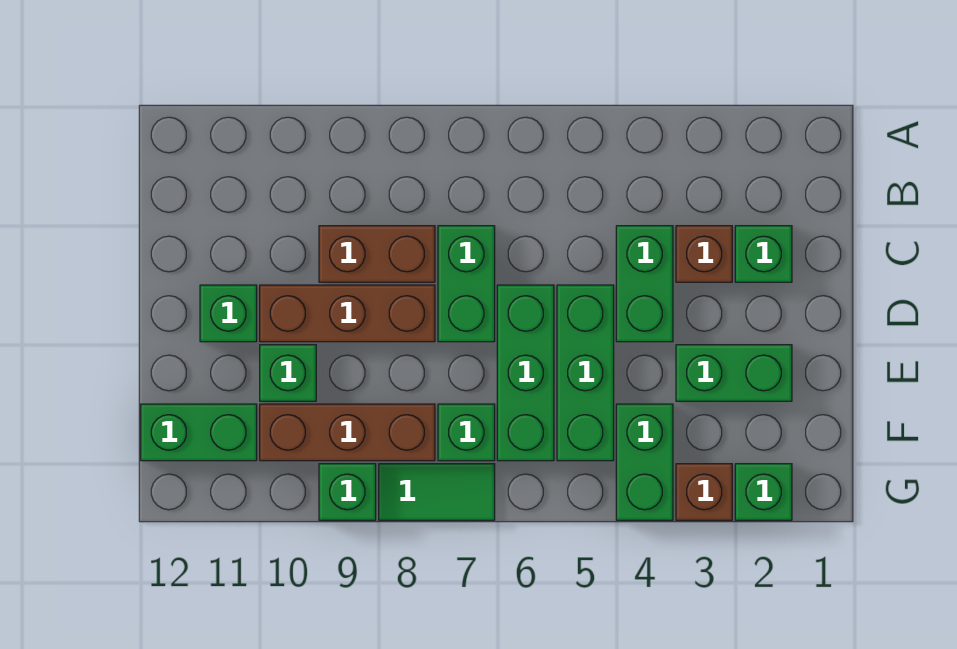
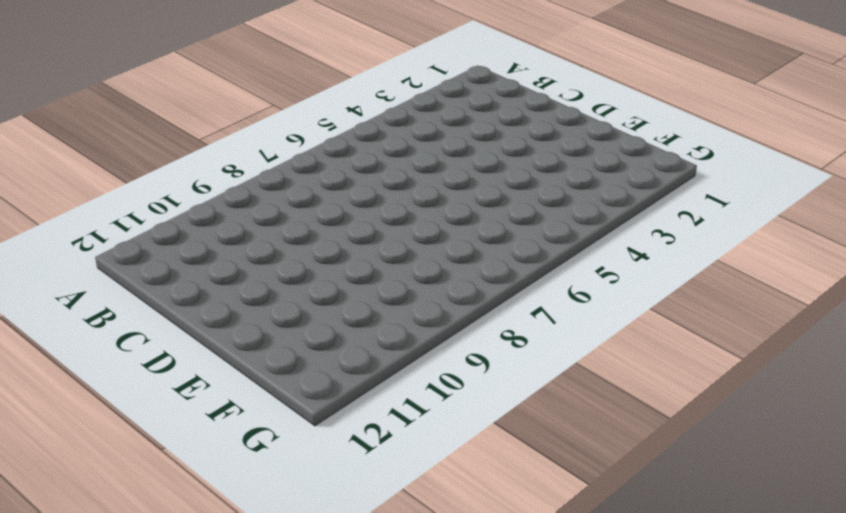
none -> green brick C2 level 1
none -> brown brick C3 level 1
none -> green brick C4:D4 level 1

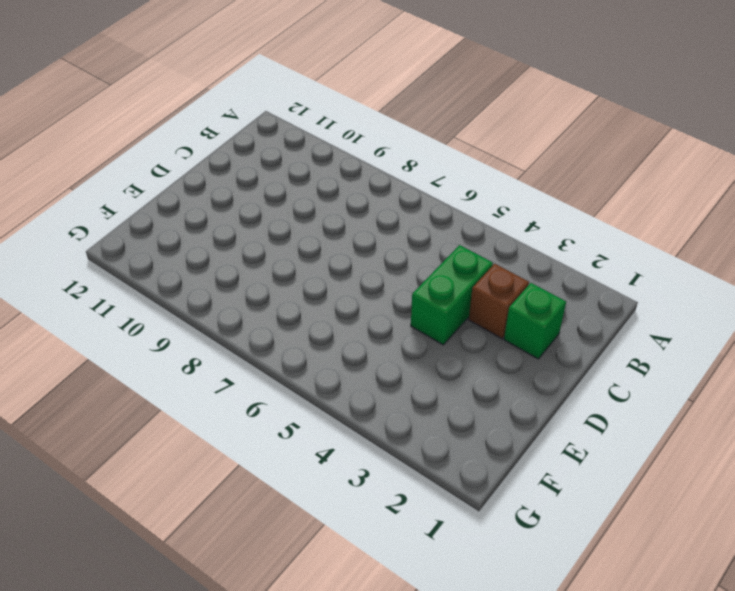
none -> green brick C7:D7 level 1
none -> brown brick C8:C9 level 1
none -> green brick D5:F5 level 1

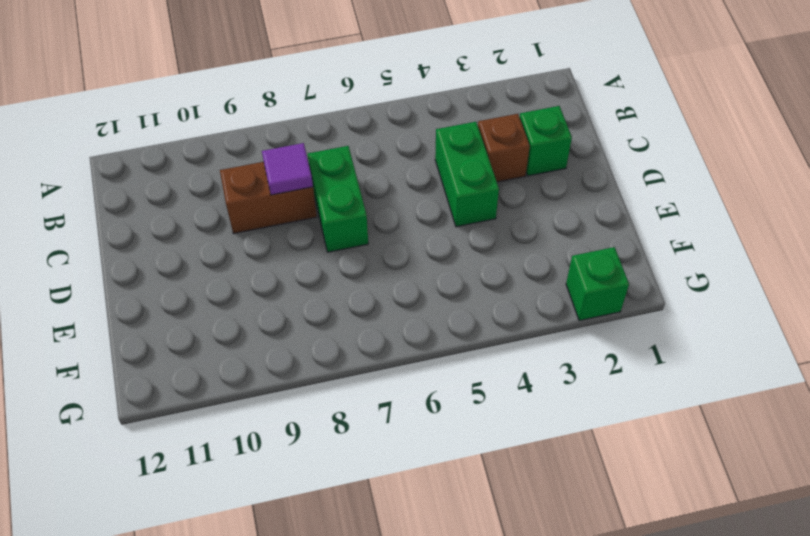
purple tile C8 level 2 -> none
none -> green brick D5:F5 level 1
none -> green brick D6:F6 level 1
none -> brown brick D8:D10 level 1

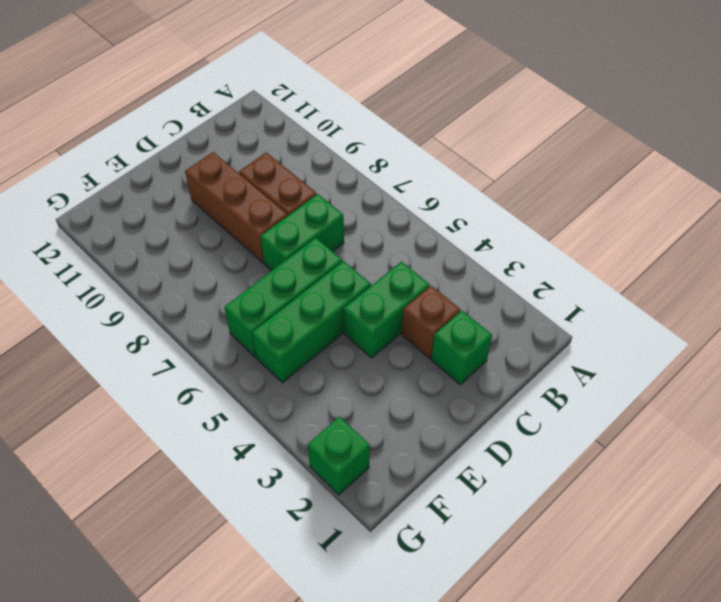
none -> green brick D11 level 1
none -> green brick E2:E3 level 1
none -> green brick E10 level 1

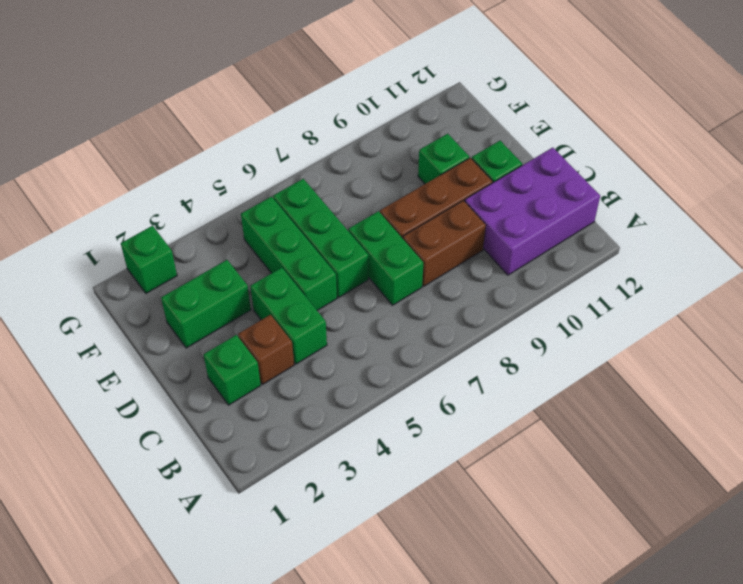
purple brick B10:C12 level 1 -> none
none -> green brick F4:G4 level 1
none -> green brick F7 level 1
none -> brown brick F8:F10 level 1

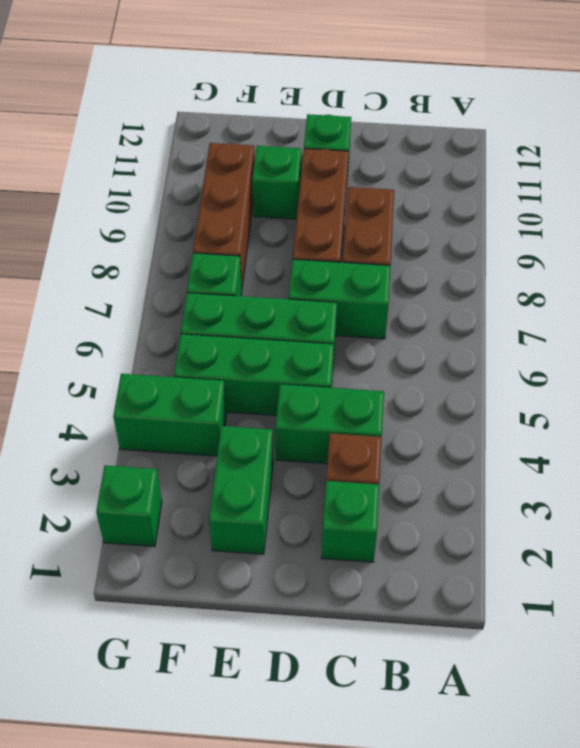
none -> green brick F11:F12 level 1
none -> brown brick G3 level 1
none -> green tile G7:G8 level 1

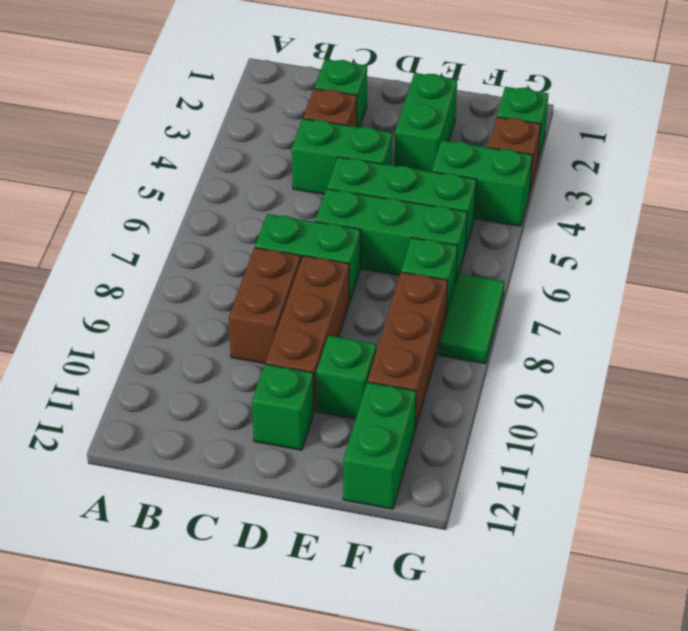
none -> green brick G9 level 1

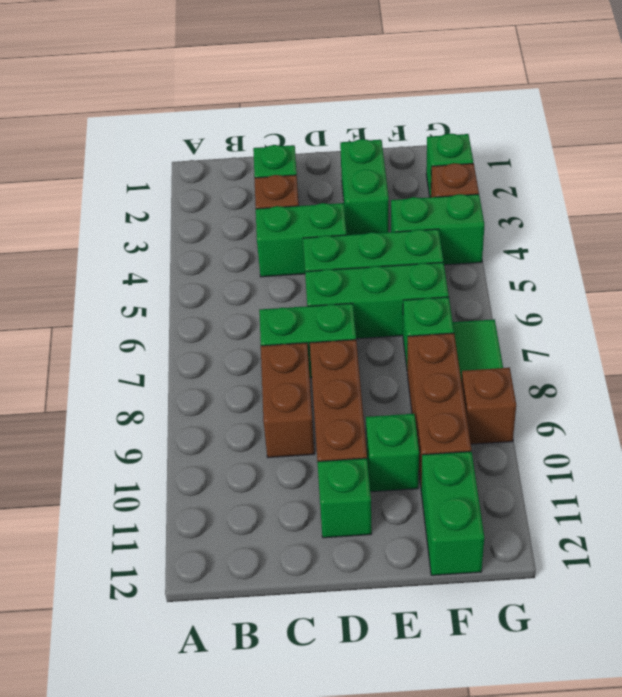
brown brick G9 level 1 -> green brick G9 level 1

